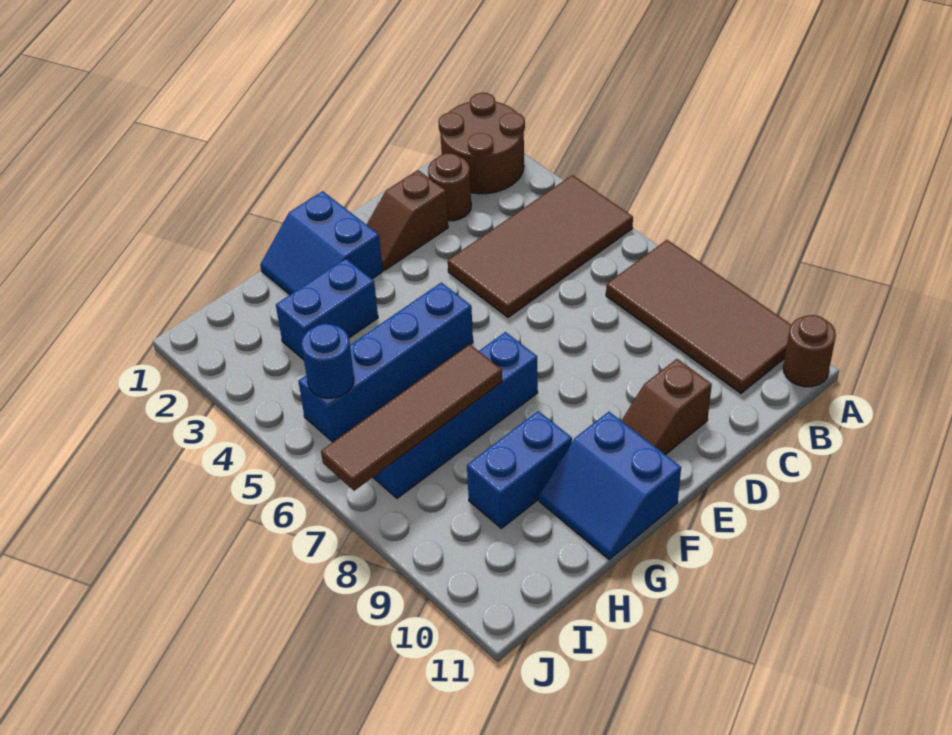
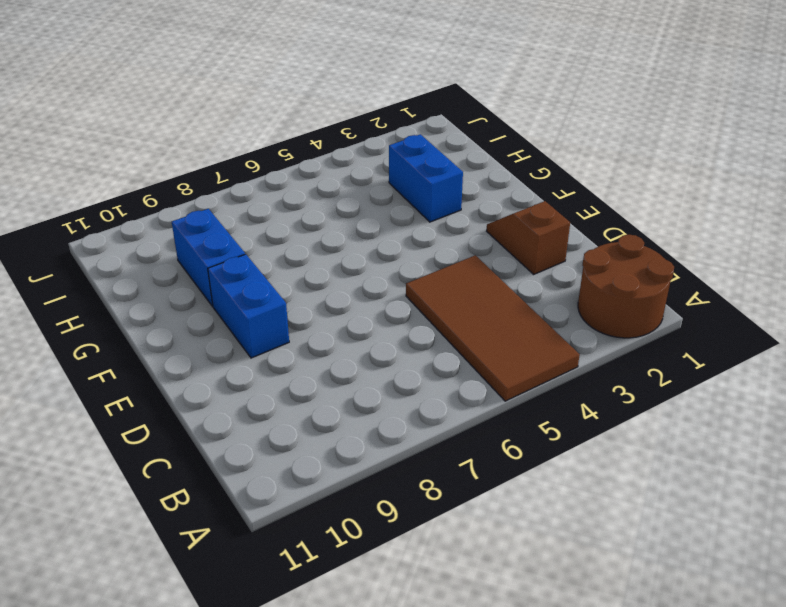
blue brick E9:F9 level 1 -> none
none -> brown tile A7:B10 level 1
none -> brown round brick A11 level 1
none -> brown round brick C2 level 1

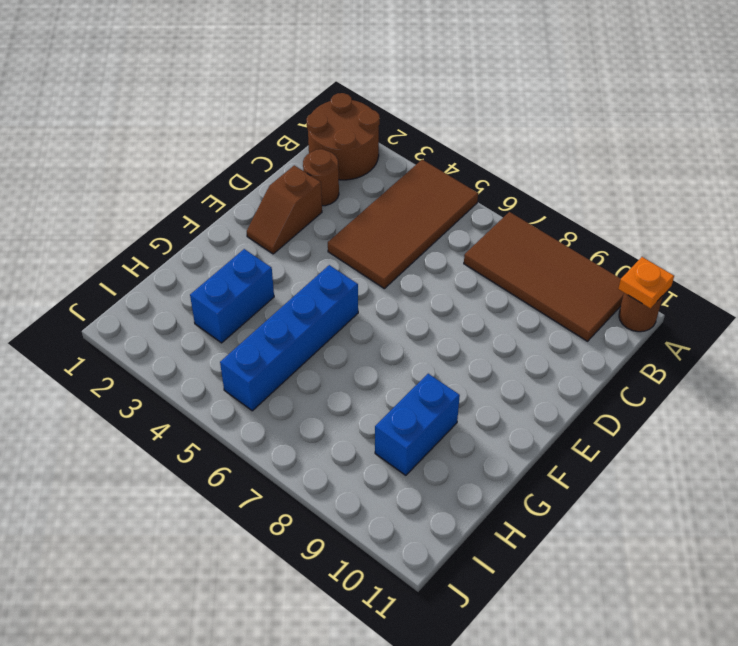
orange plate A11 level 2 -> none
none -> brown slope D10:E10 level 1 top D
none -> blue slope F1:G2 level 1 top F
none -> blue brick F7:I7 level 1

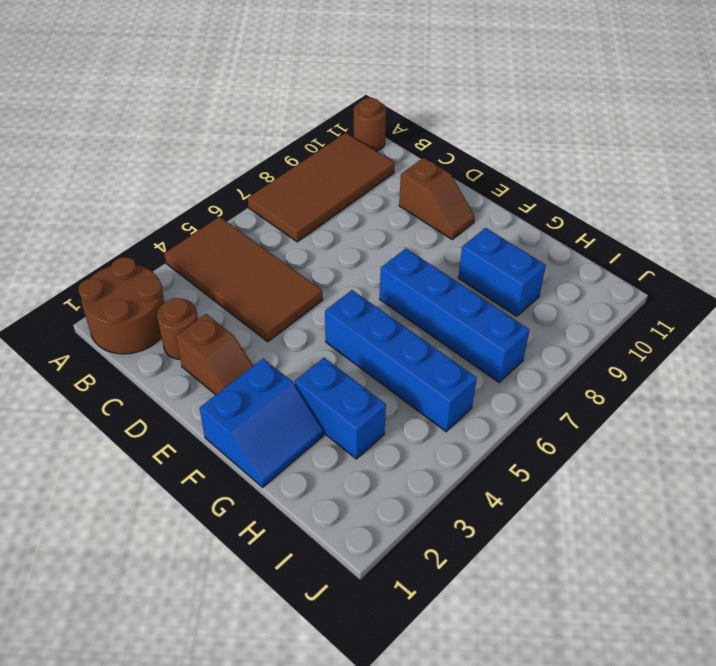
none -> blue slope F10:G11 level 1 top F
none -> brown tile G7:J7 level 2
none -> blue round brick I5 level 2

